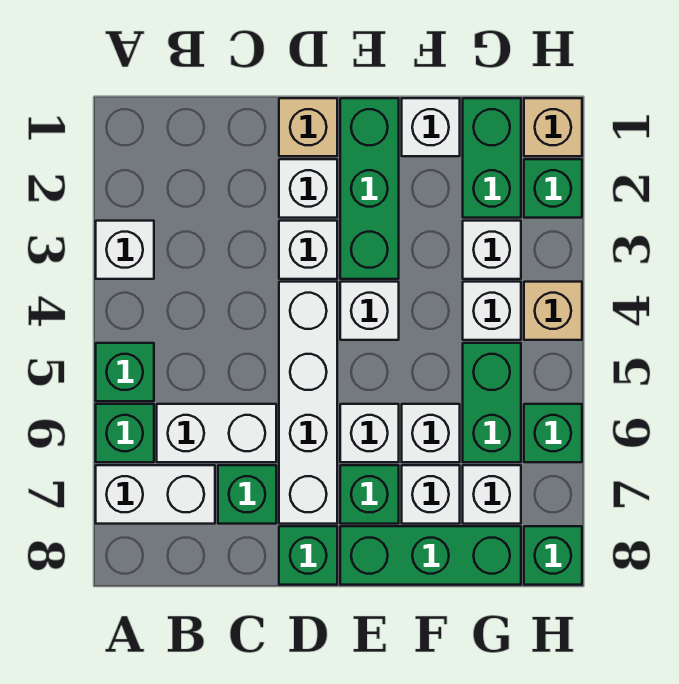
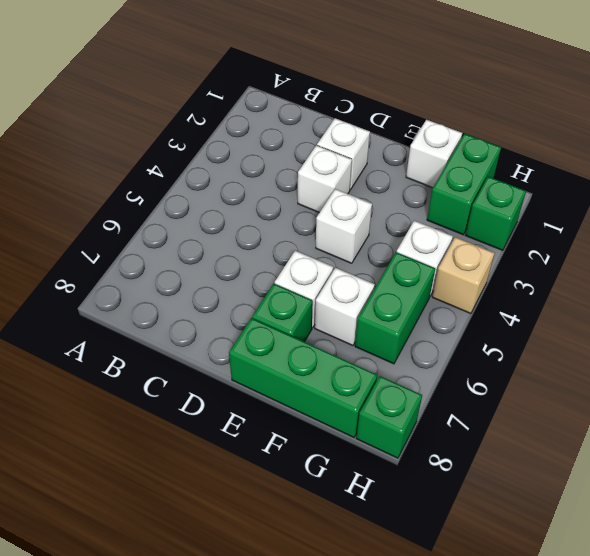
none -> white brick A3 level 1
none -> green brick A5 level 1
none -> green brick A6 level 1

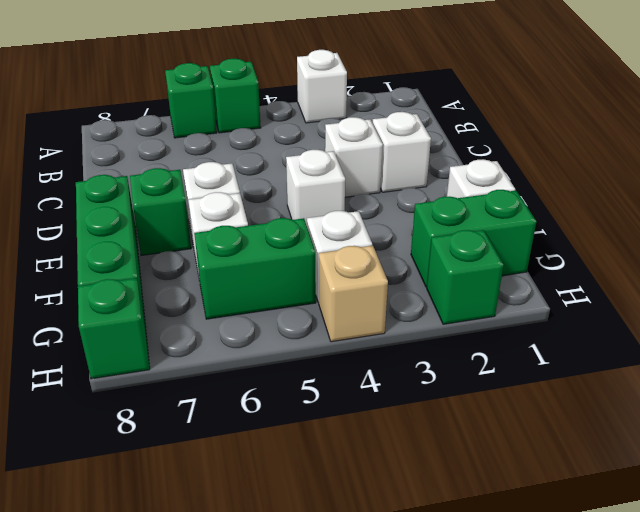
none -> white brick A7:B7 level 1
none -> white brick B6:C6 level 1
none -> green brick C7 level 1

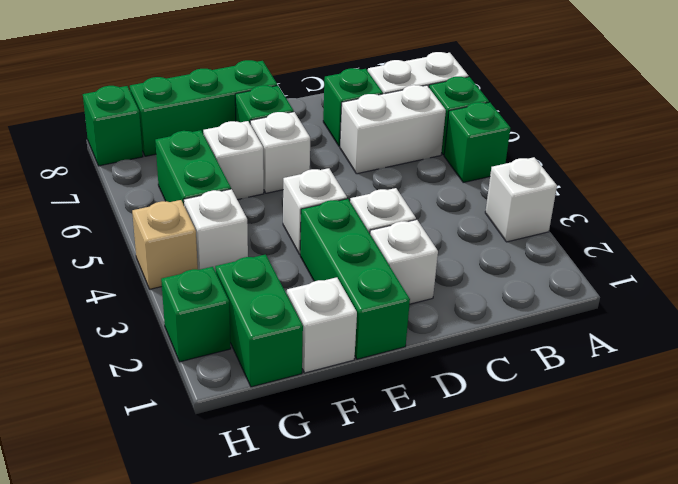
none -> tan brick D1 level 1
none -> white brick D4:D7 level 1
none -> green brick D8 level 1

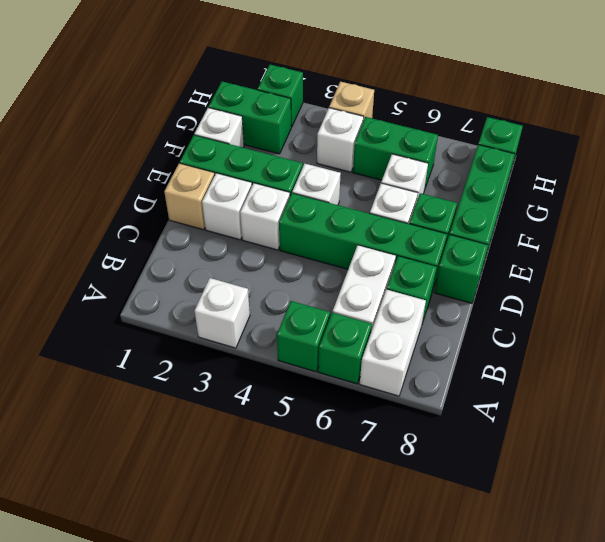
green brick D4:D7 level 1 -> white brick D4:D7 level 1
none -> white brick F7 level 1
none -> white brick G3 level 1
none -> white brick G7 level 1

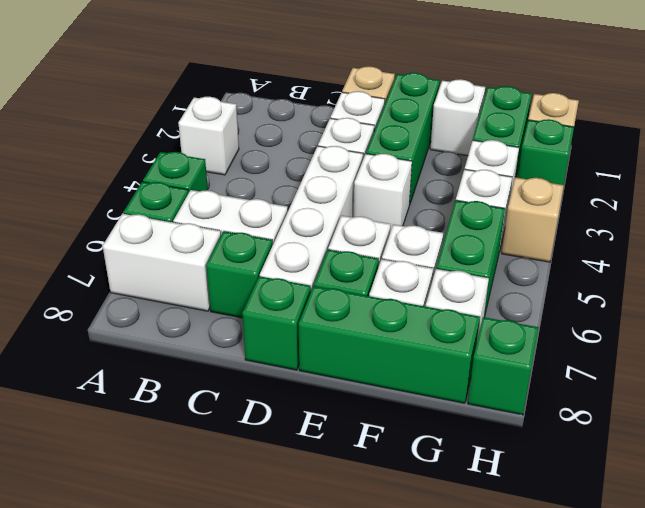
none -> green brick H6 level 1

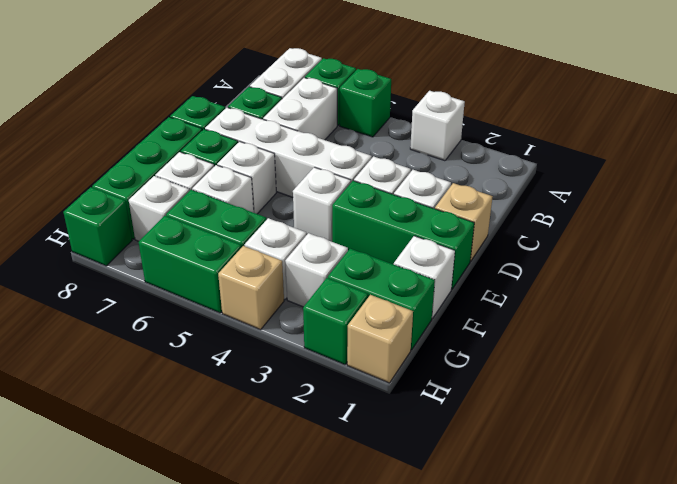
green brick H5:H6 level 1 -> green brick H6 level 1

